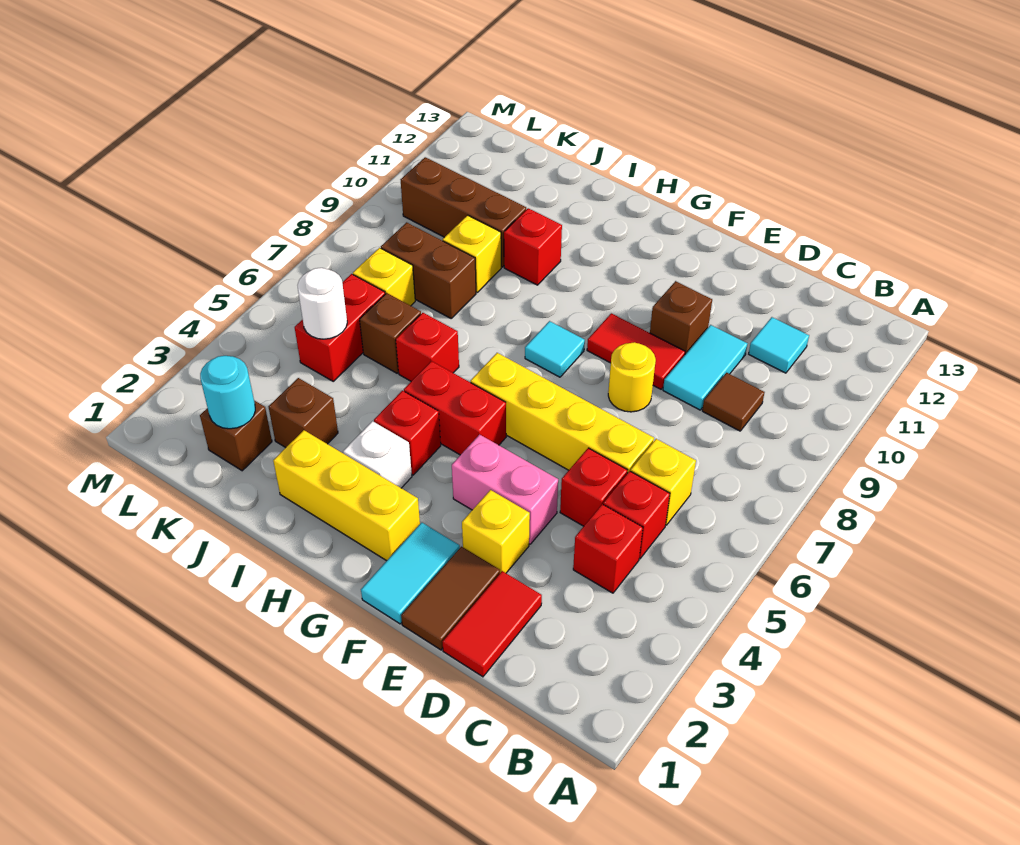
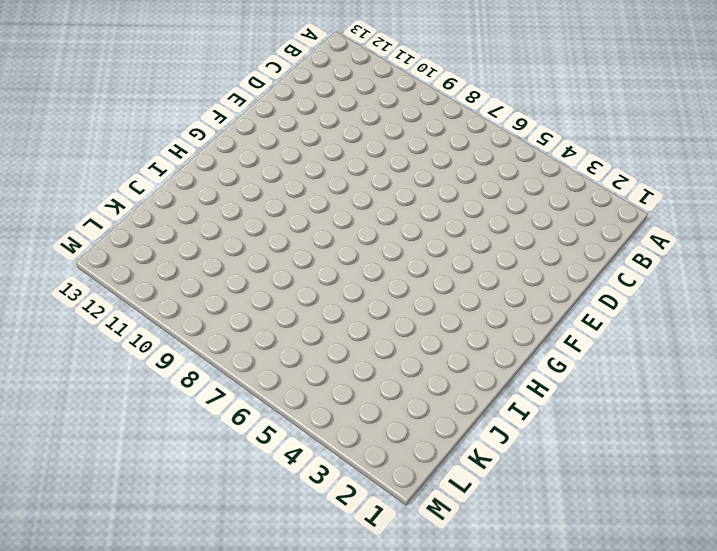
none -> red brick C4 level 1
none -> red brick C5 level 1
none -> yellow brick C6 level 1
none -> brown tile C9 level 1

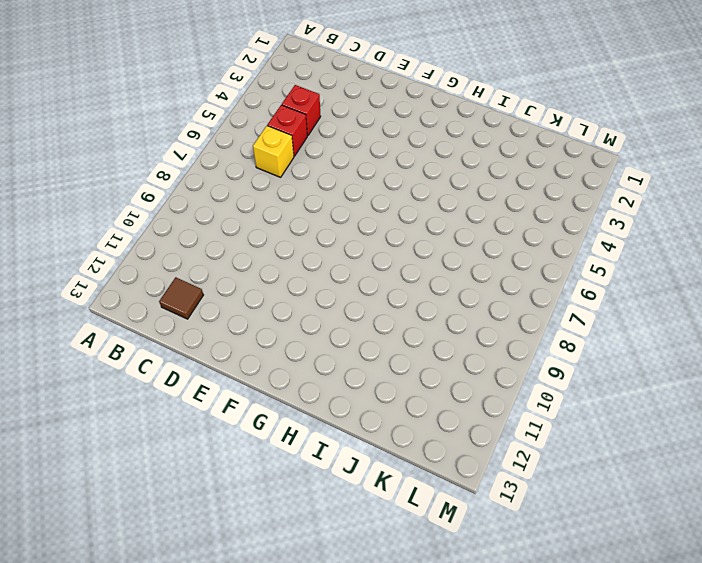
brown tile C12 level 1 -> brown tile C9 level 1
none -> cyan tile C11 level 1
none -> red tile D1:D2 level 1
none -> red brick D5 level 1
none -> yellow brick D6:G6 level 1

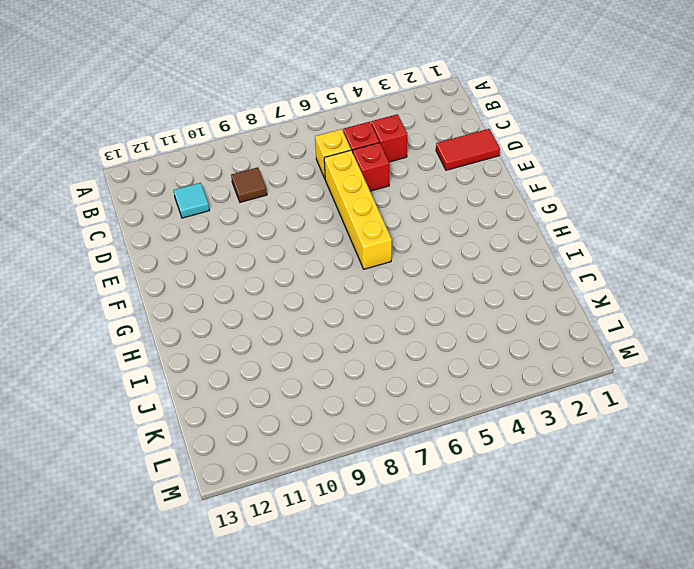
none -> cyan tile D9:D10 level 1
none -> brown tile E1:E2 level 1
none -> yellow brick E3 level 1
none -> pink brick E4:F4 level 1

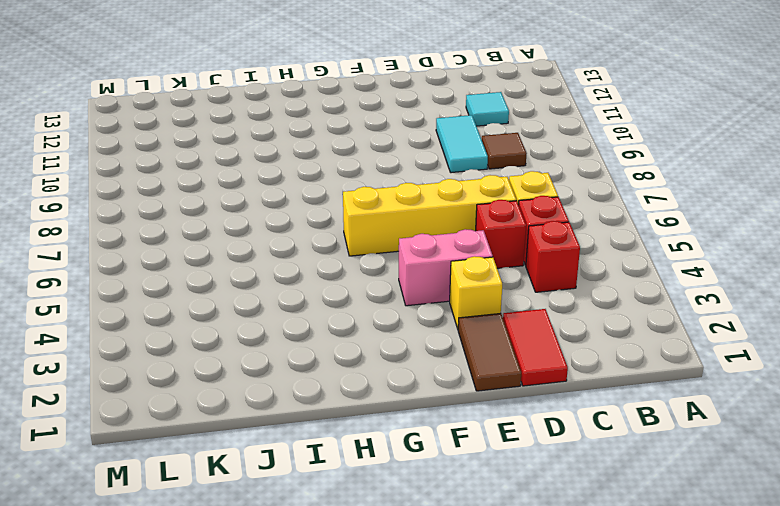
none -> yellow round brick E8 level 1
none -> red tile E9:F9 level 1
none -> brown brick E10 level 1
none -> cyan tile F1:F2 level 1

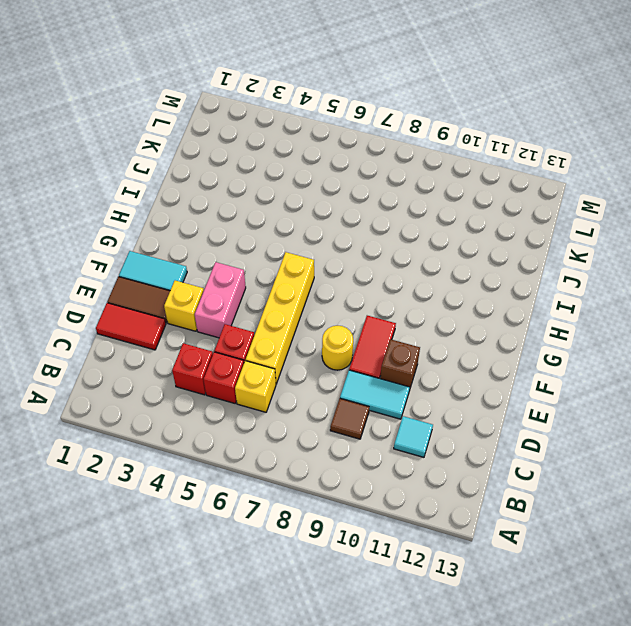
none -> yellow brick G2:I2 level 1
none -> red brick G5:H5 level 1
none -> cyan tile G8 level 1
none -> white brick H3 level 1

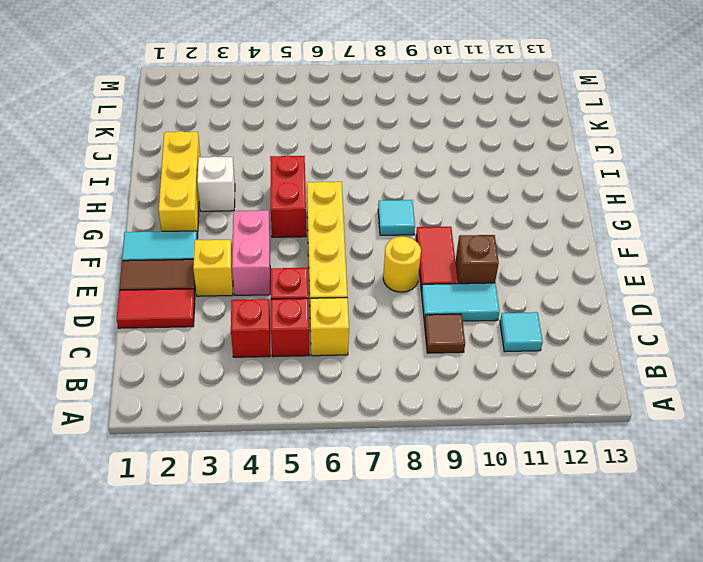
none -> red brick H4 level 1
none -> red brick I6 level 1
none -> red brick I10 level 1
none -> brown brick J3 level 1

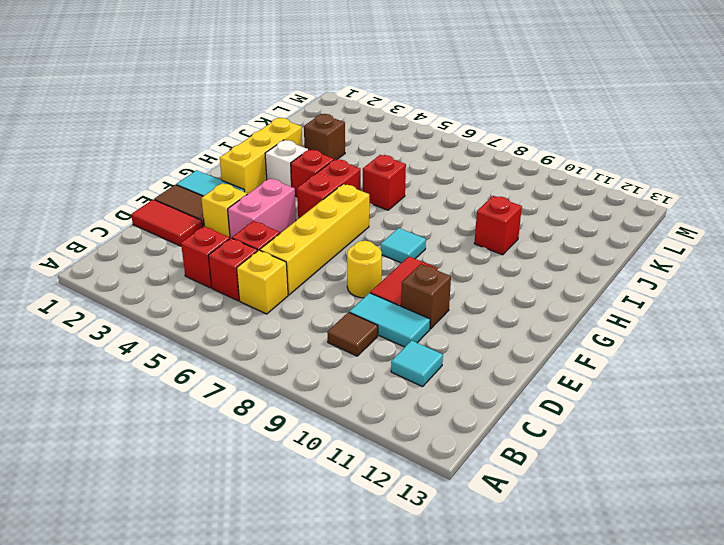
none -> brown brick J6 level 1
none -> brown brick J8:K8 level 1
none -> yellow brick J9 level 1
none -> brown brick J10:L10 level 1

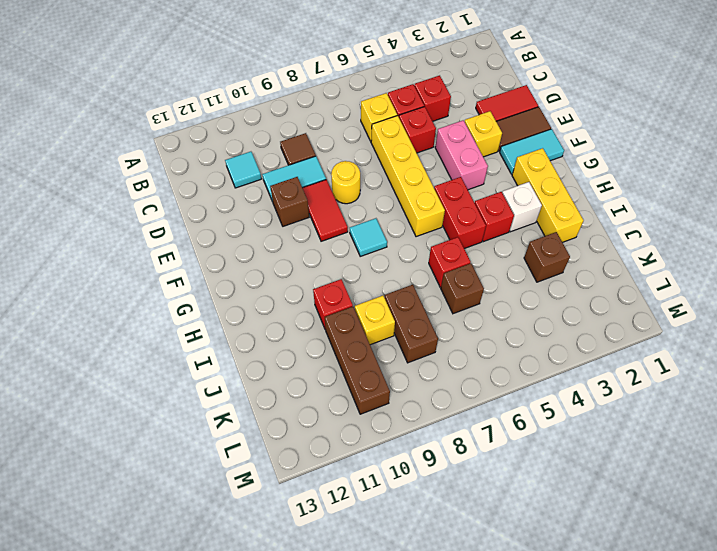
none -> brown brick K2 level 1
none -> red brick K5:K6 level 1
none -> yellow brick K7 level 1
none -> cyan round brick K2 level 2

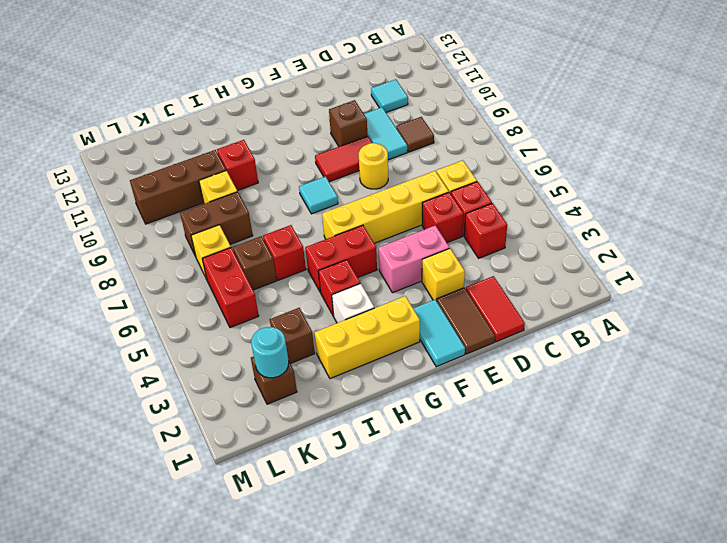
none -> white round brick K5 level 2

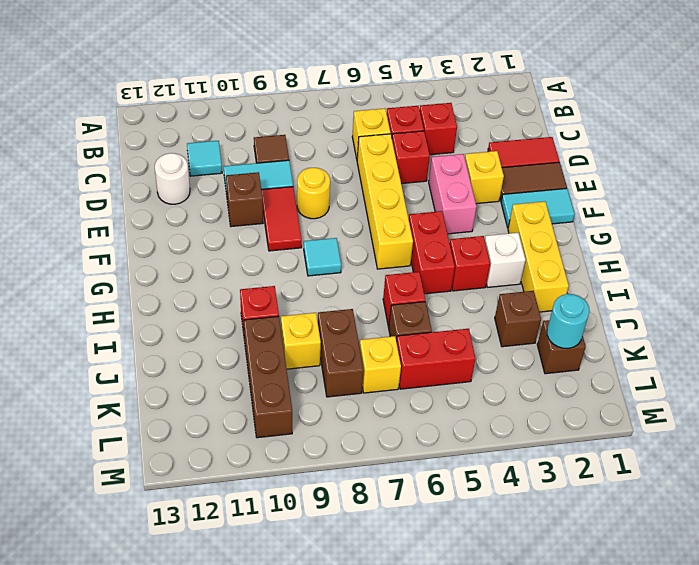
white round brick D12 level 1 -> white round brick K5 level 2

